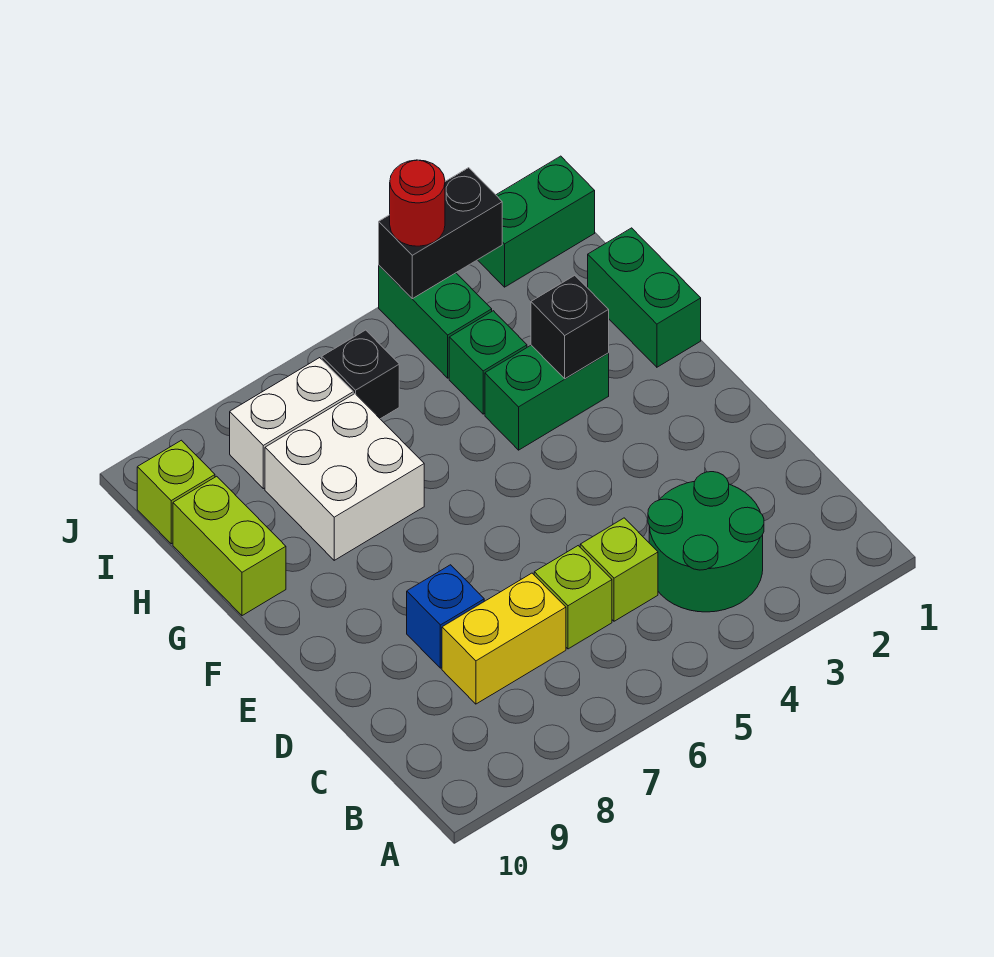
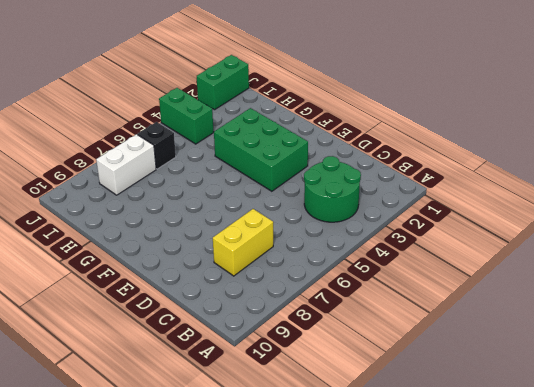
green brick E3:G4 level 1 -> green brick G3:G4 level 1
none -> lime brick C5 level 1
none -> lime brick C6 level 1
none -> blue brick D8 level 1

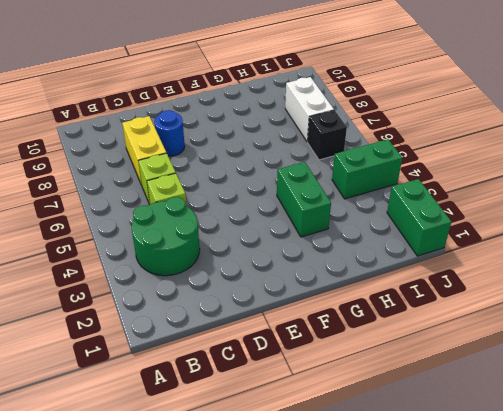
blue round brick D8 level 1 -> blue brick D8 level 1
none -> green brick G1:H1 level 1
none -> white brick G7:H8 level 1
none -> lime brick G10:H10 level 1

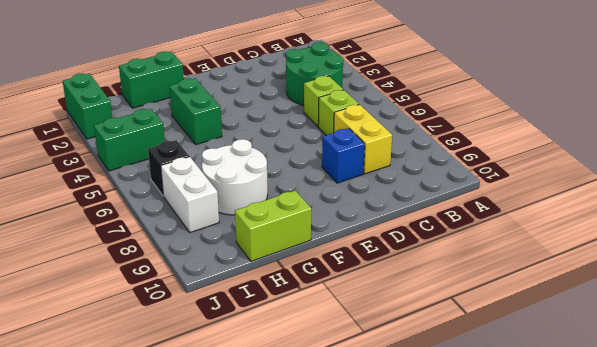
white round brick G7:H8 level 1 -> white brick G7:H8 level 1
none -> green brick H4 level 1
none -> lime brick I10 level 1
none -> black brick G3 level 2

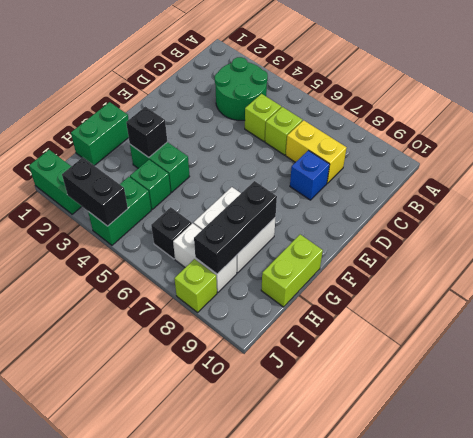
black brick G8:I8 level 2 -> none
lime brick J8 level 1 -> lime brick I10 level 1
none -> red round brick J4 level 3

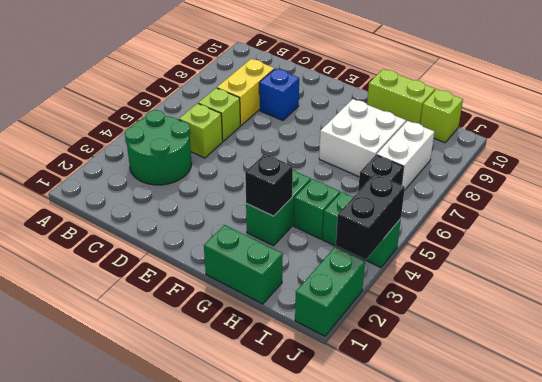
none -> red round brick J4 level 3

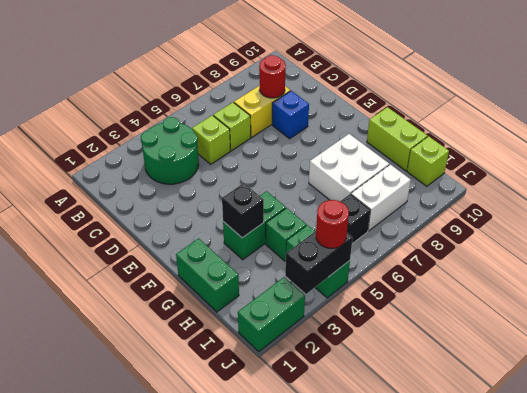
red round brick C8 level 2 -> none

